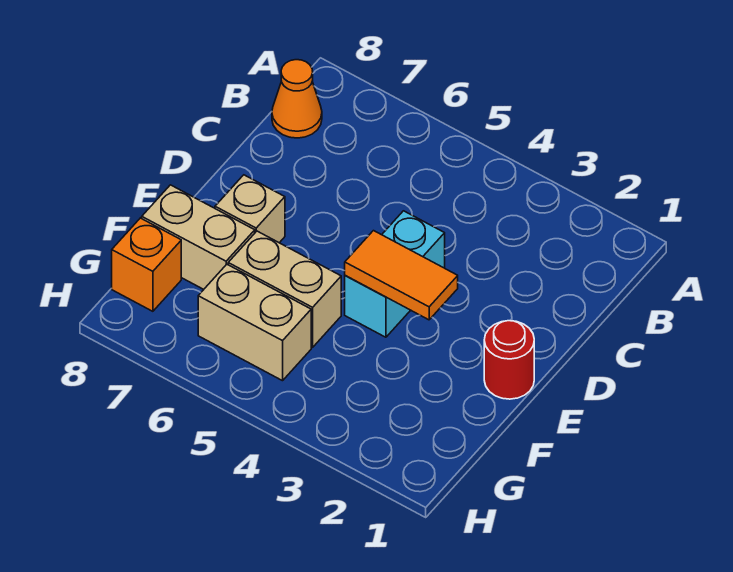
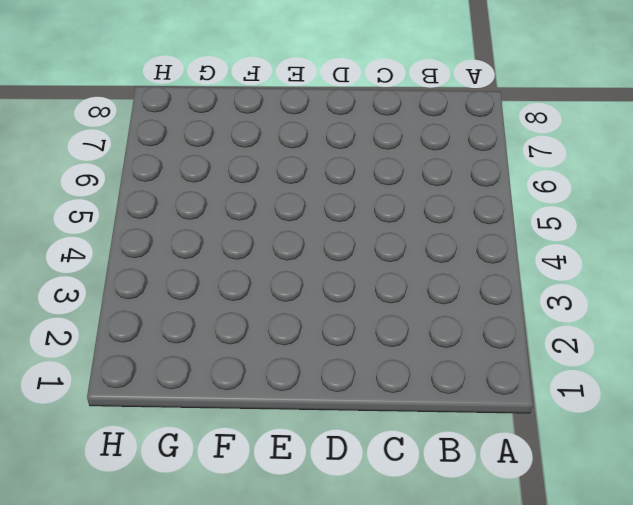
none -> orange cone B8 level 1
none -> cyan brick D4:E4 level 1

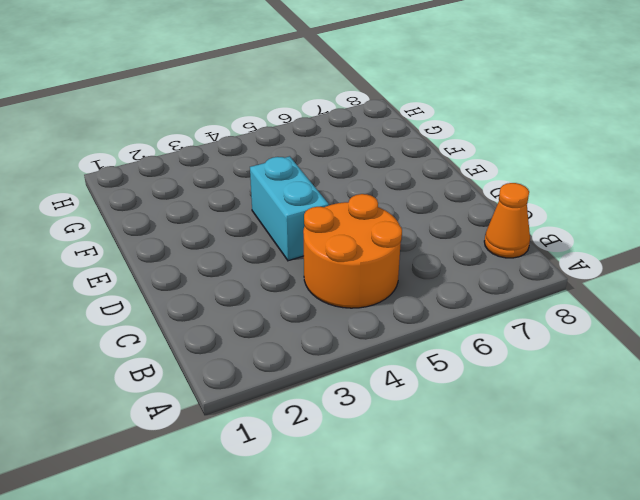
orange round brick B4:C5 level 1 -> none
none -> red round brick E1 level 1
none -> tan brick E7 level 1

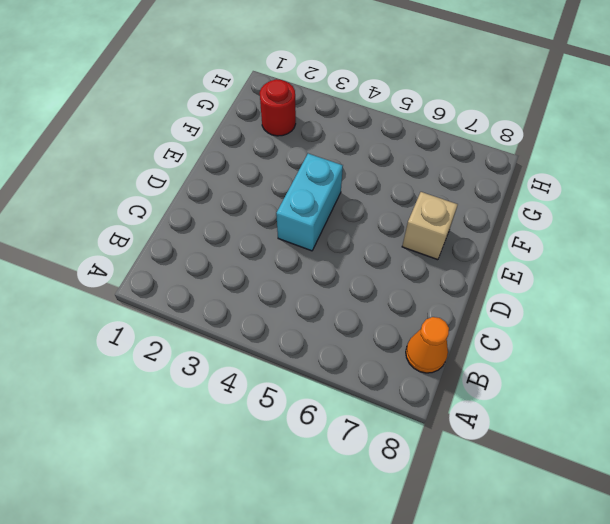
red round brick G2 level 1 -> red round brick E1 level 1
none -> tan brick F5:F6 level 1
none -> tan brick F7:F8 level 1

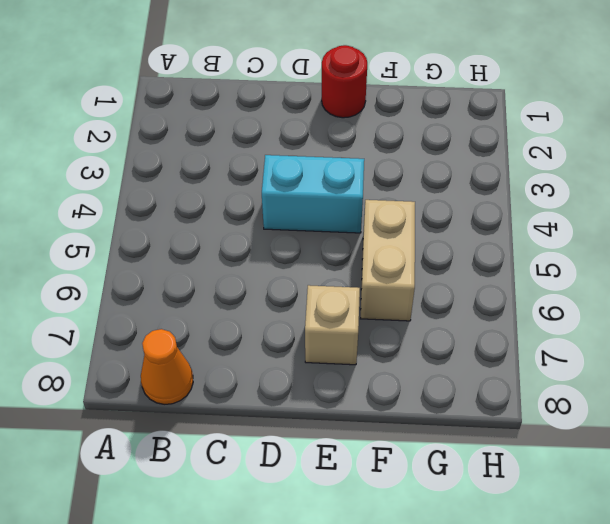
none -> tan brick F7:F8 level 1
none -> tan brick G5:G6 level 1

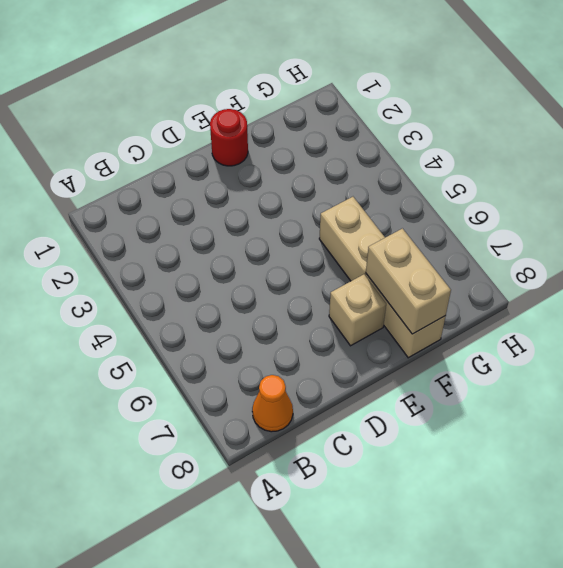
tan brick F7:F8 level 2 -> tan brick G5:G6 level 1
none -> cyan brick D4:E4 level 1
none -> orange brick G8 level 1

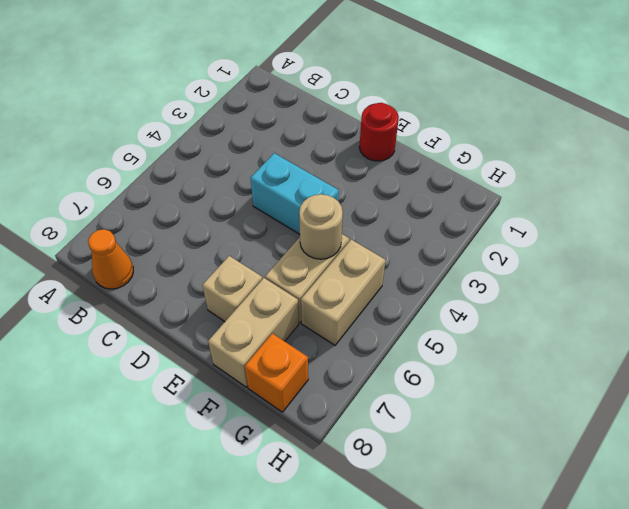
tan round brick F5 level 2 -> none
none -> orange tile E3:E4 level 2

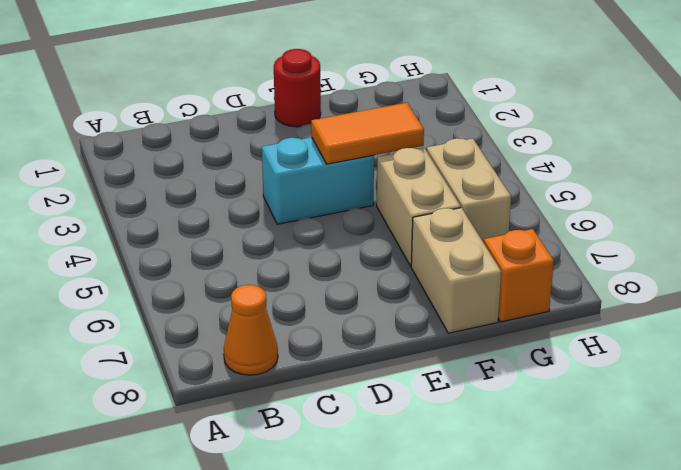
orange tile E4:F4 level 2 -> orange tile E3:E4 level 2
none -> tan brick E7 level 1

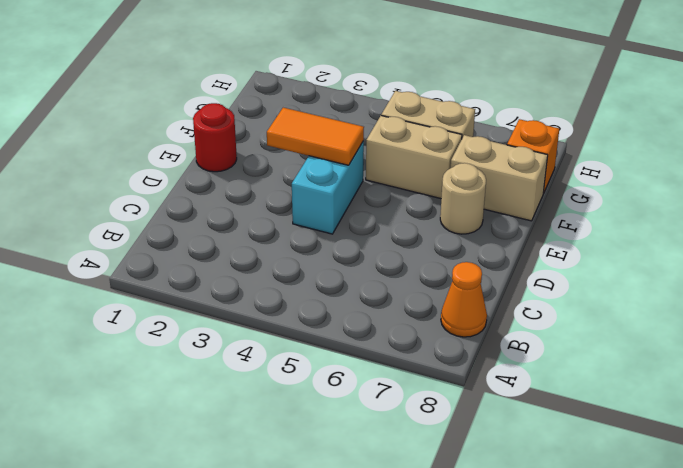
tan round brick E7 level 1 -> tan brick E7 level 1

